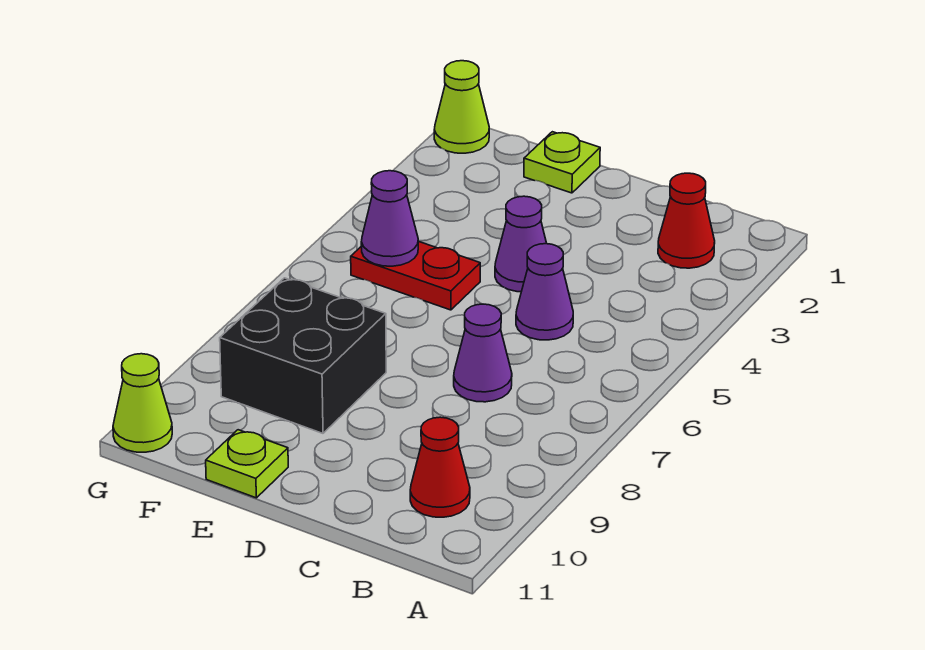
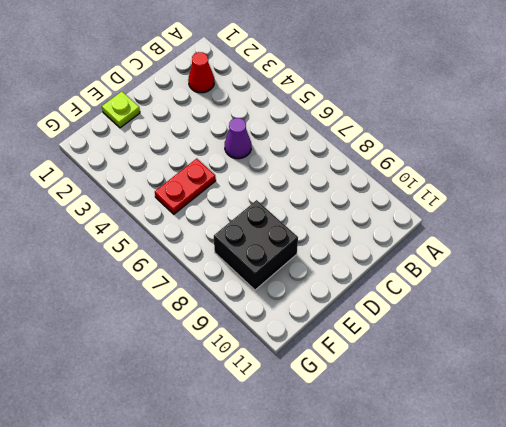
none -> red cone B10 level 1
none -> purple cone C7 level 1
none -> purple cone D4 level 1

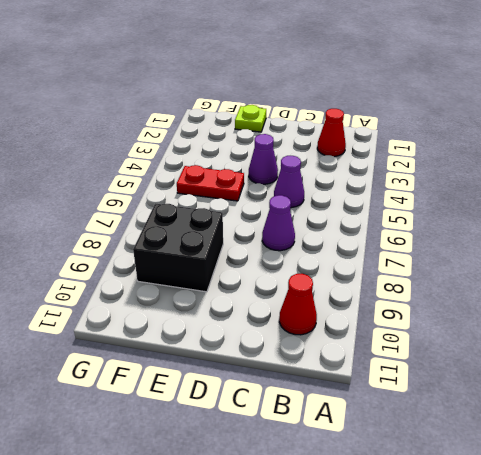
none -> lime plate E11 level 1
none -> lime cone G1 level 1
none -> lime cone G11 level 1

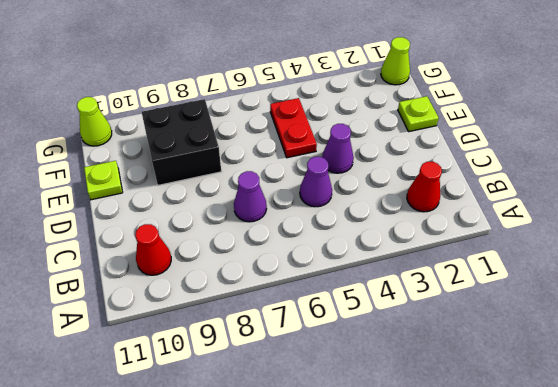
none -> purple cone F5 level 2

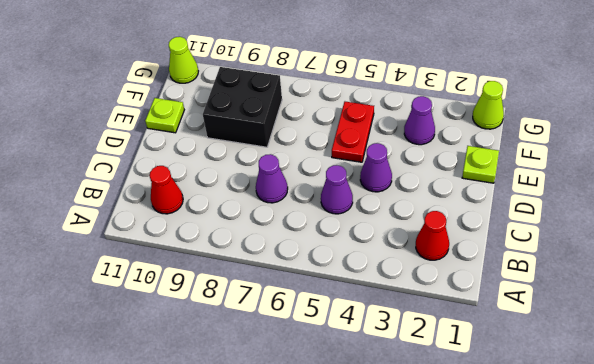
purple cone F3 level 1 -> purple cone F5 level 2

